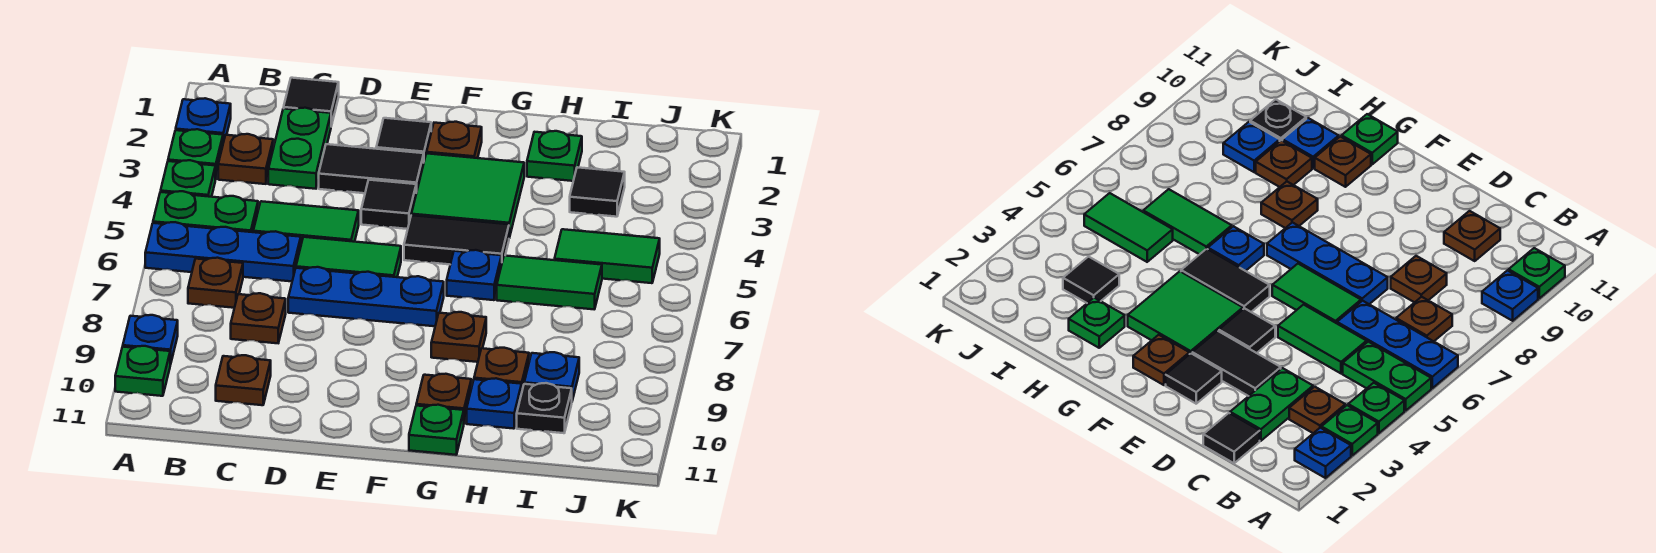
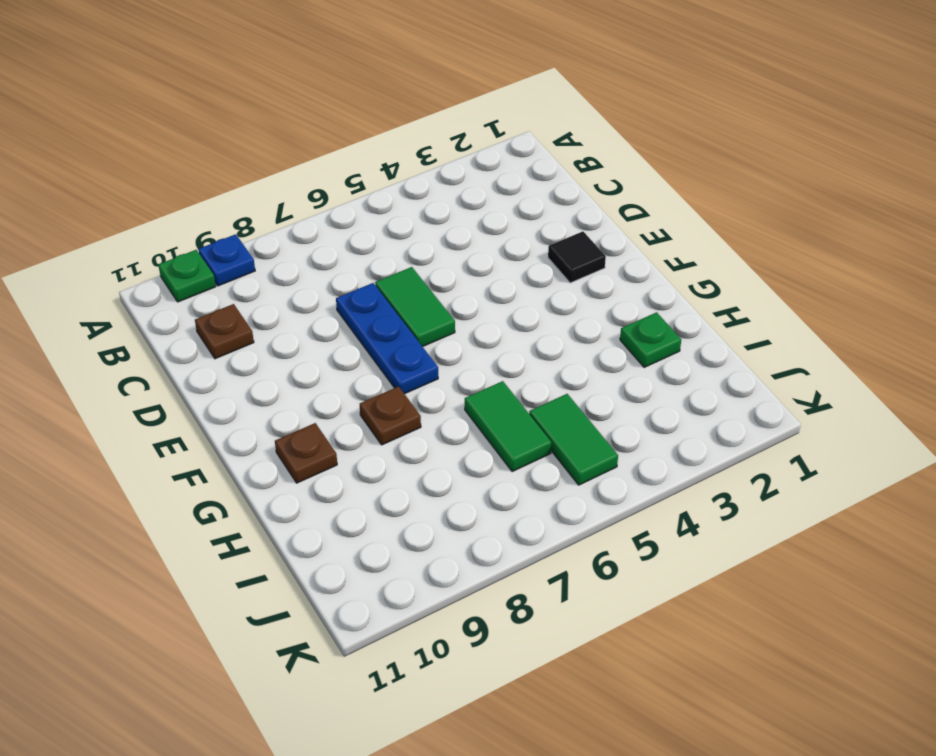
none -> blue plate A2 level 1
none -> green plate A3 level 1
none -> green plate A4 level 1
none -> green plate A5:B5 level 1

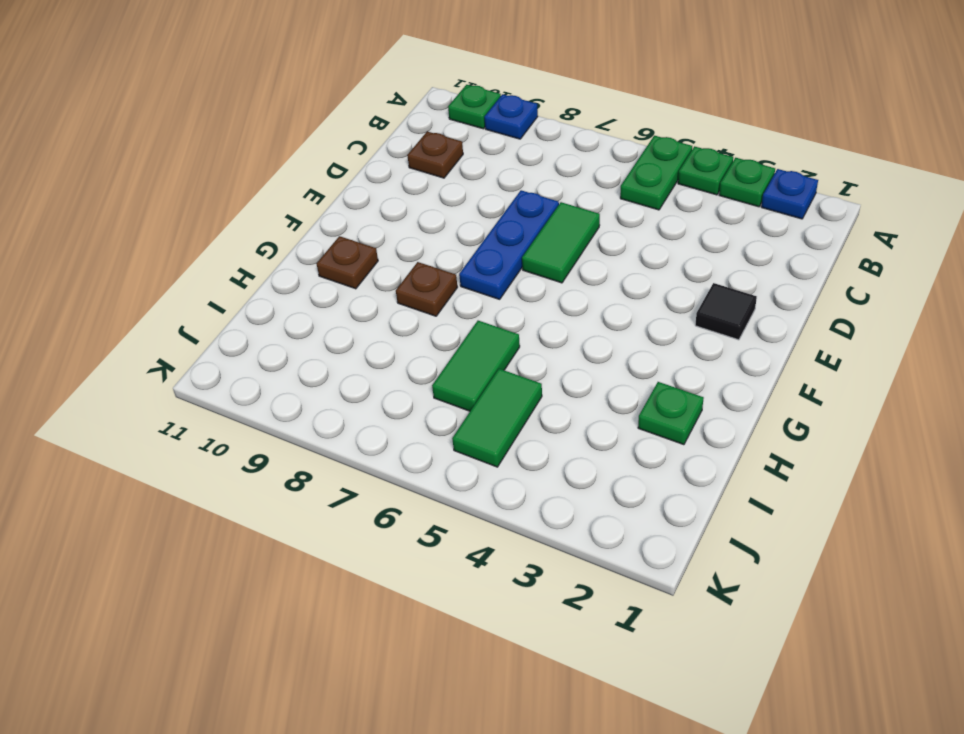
none -> blue plate A6:C6 level 1
none -> brown plate B3 level 1
none -> brown plate B7 level 1
none -> black tile C1 level 1

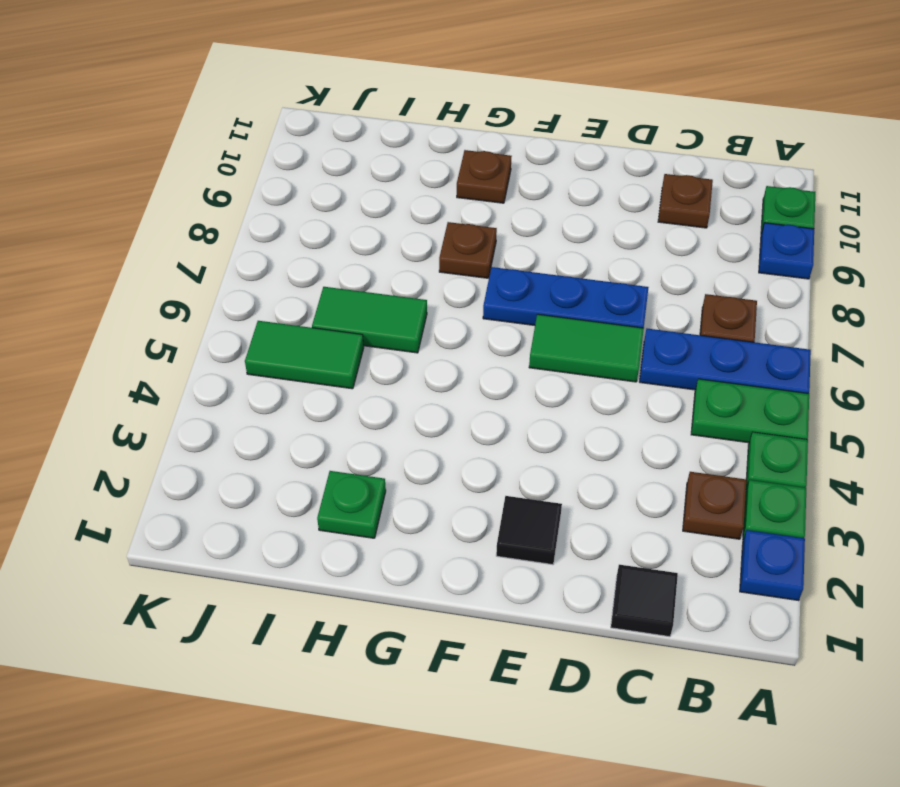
none -> green plate C2:C3 level 1
none -> green tile C5:D5 level 1
none -> brown plate C8 level 1
none -> black tile D3:E3 level 1

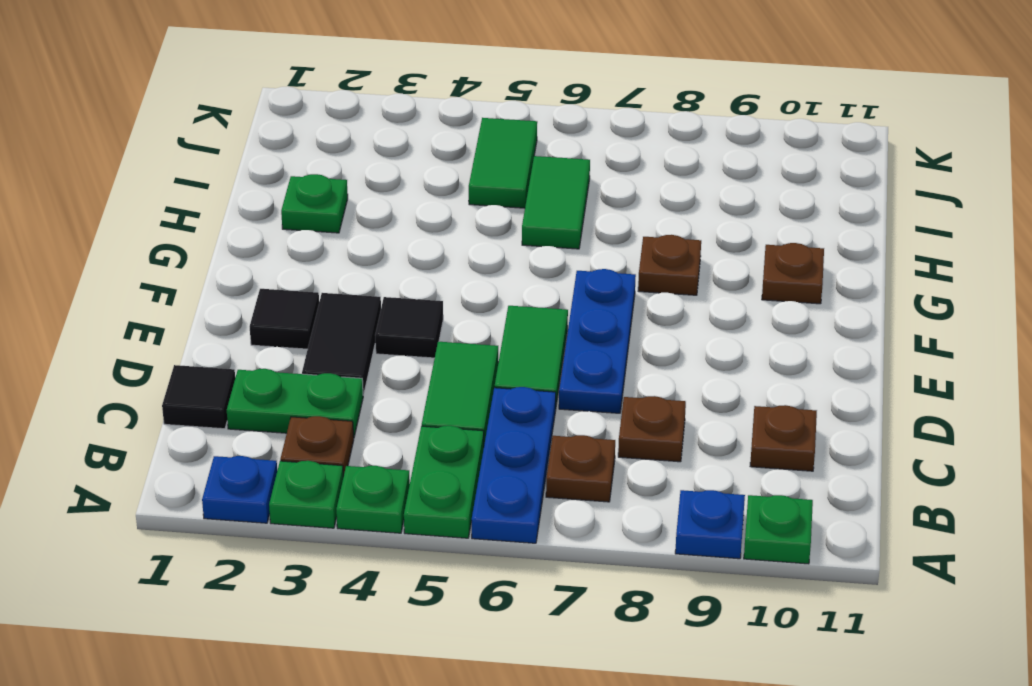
none -> brown plate F2 level 1
none -> green tile F3:G4 level 1
none -> black tile F5:G5 level 1
none -> blue plate G6 level 1

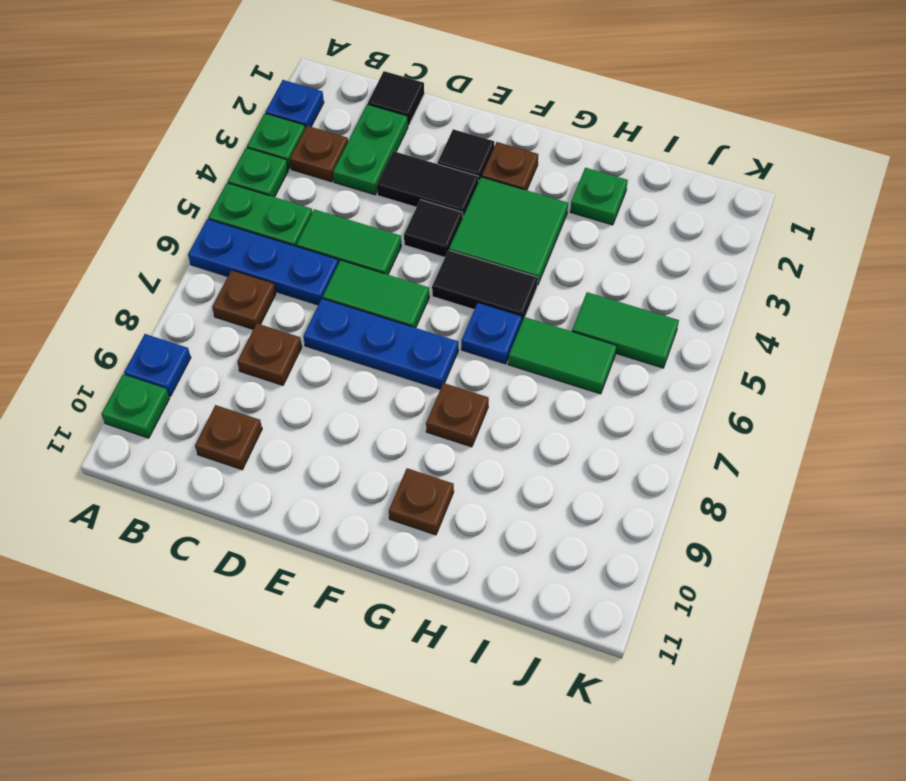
none -> green plate G11 level 1
none -> brown plate H9 level 1
none -> blue plate H10 level 1
none -> black tile I3 level 1

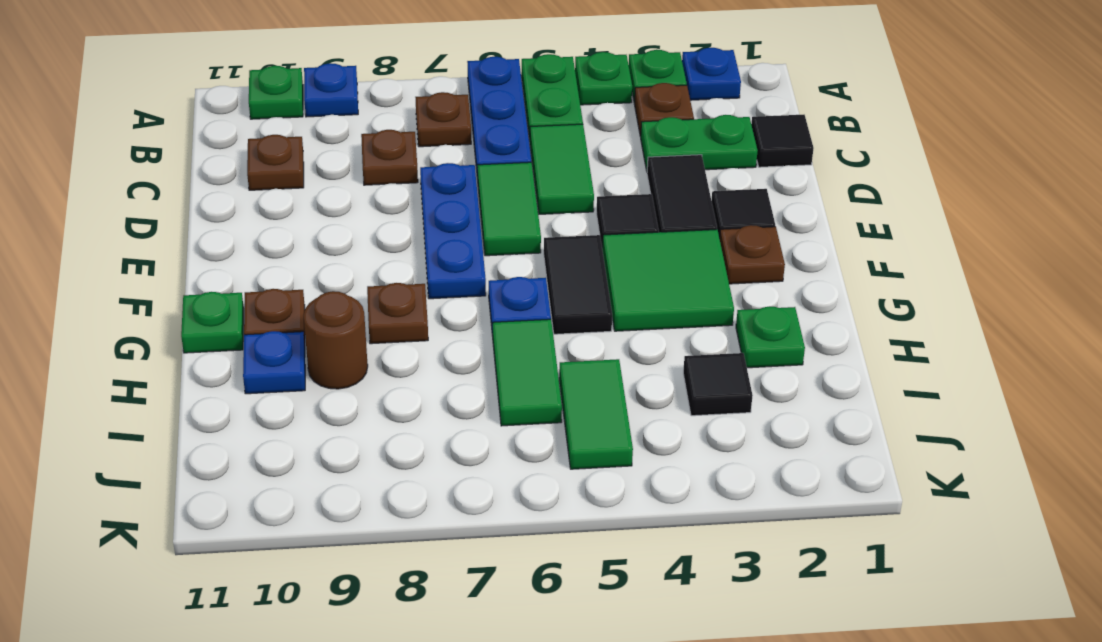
brown round brick H9 level 1 -> brown plate H9 level 1
none -> blue plate I9 level 1
none -> black plate I10 level 1

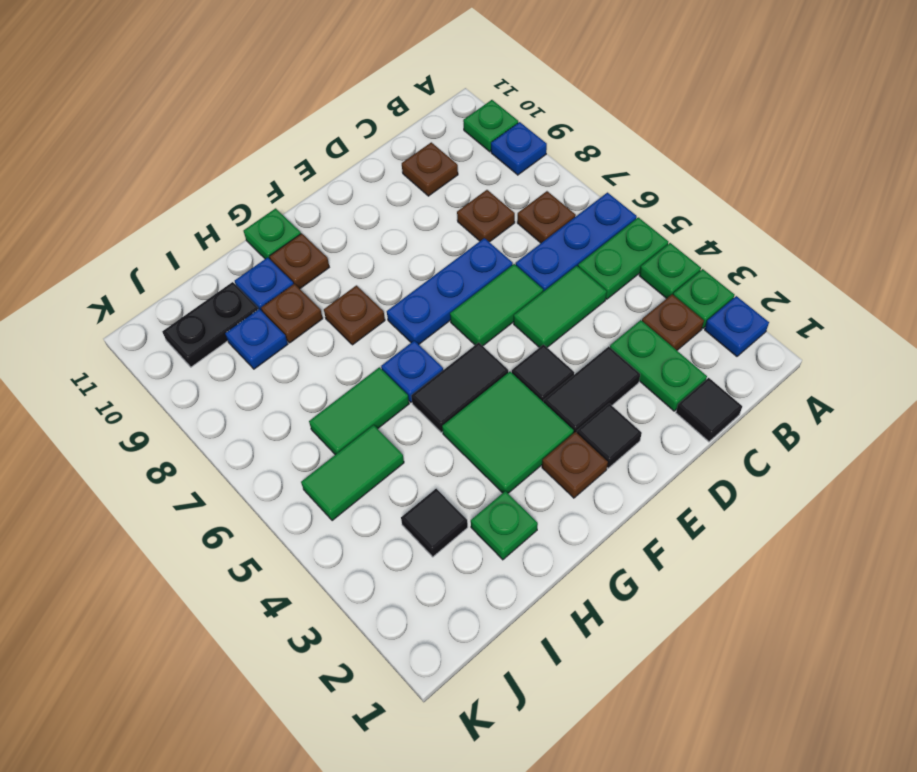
black plate I10:J10 level 1 -> black plate I10 level 1

